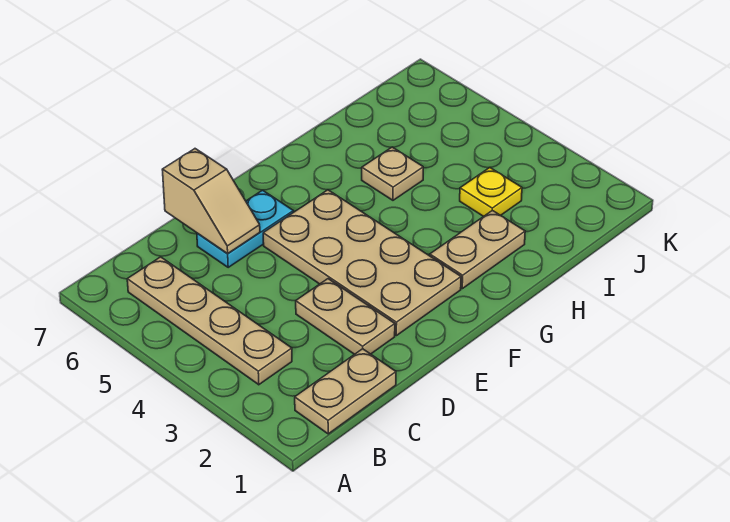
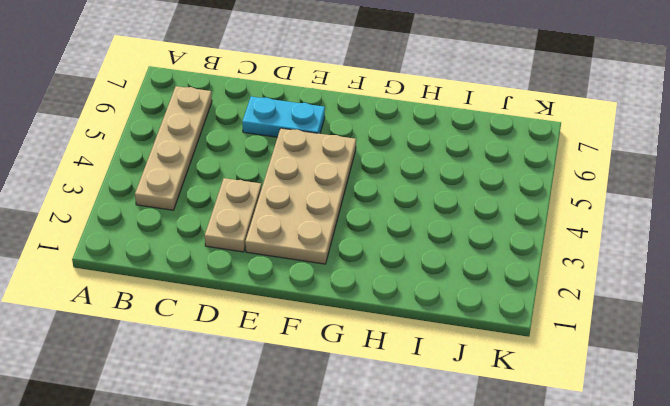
none -> tan plate B1:C1 level 1
none -> tan plate G2:H2 level 1

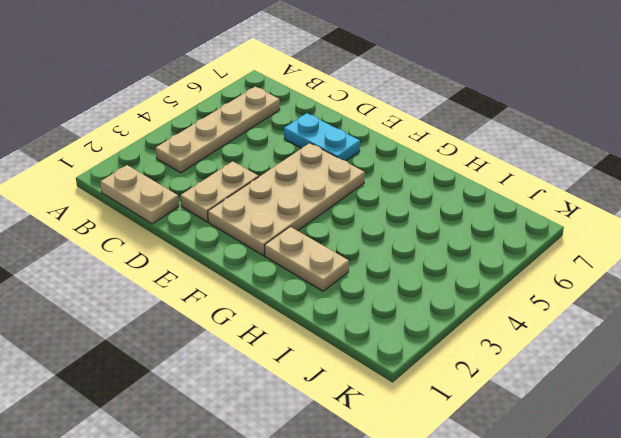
none -> tan plate H5 level 1
none -> yellow plate I3 level 1

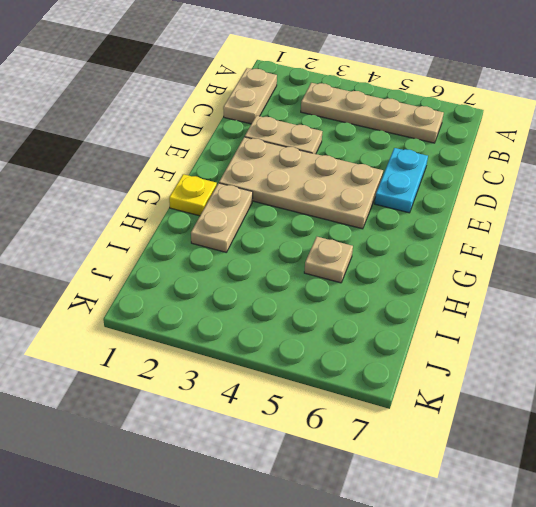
yellow plate G1 level 1 -> yellow plate I3 level 1
none -> tan slope D6:D7 level 2 top 7

